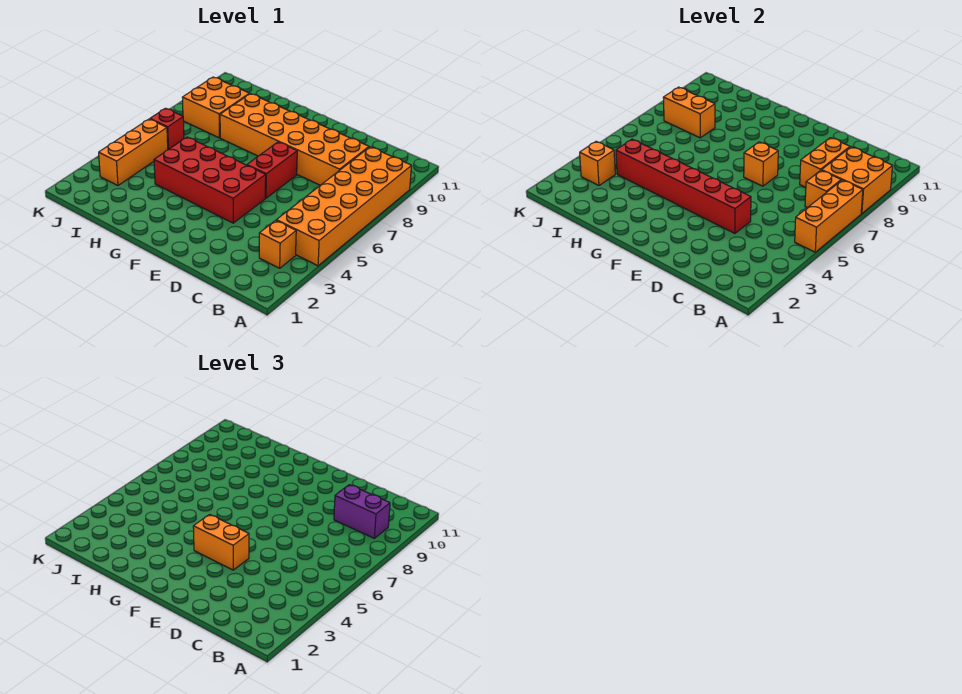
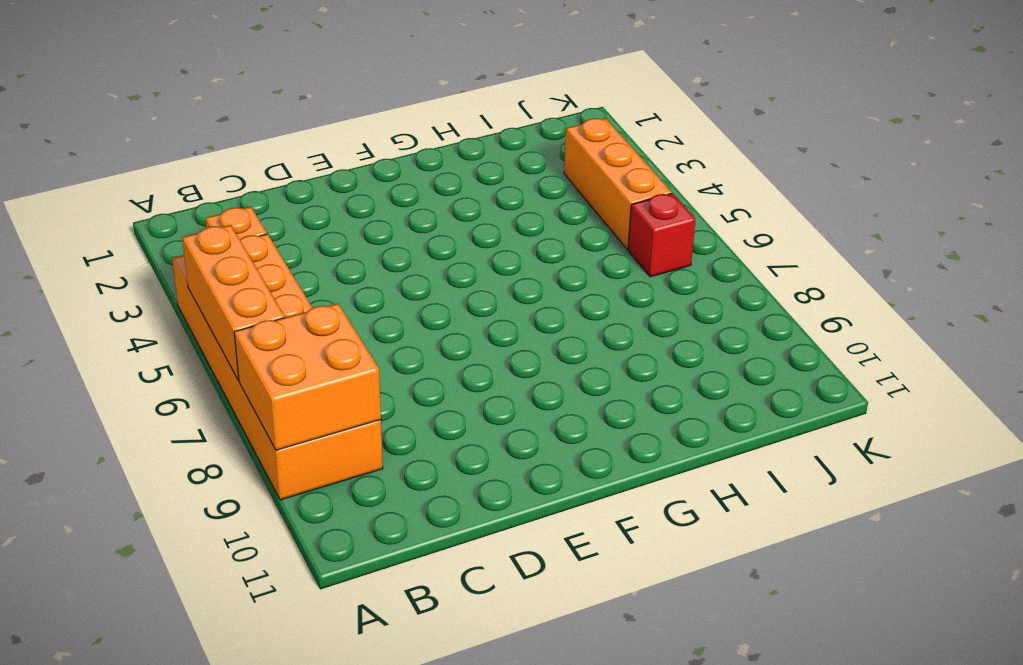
none -> orange brick C8:H9 level 1
none -> red brick E4:H5 level 1
none -> red brick E6:E7 level 1

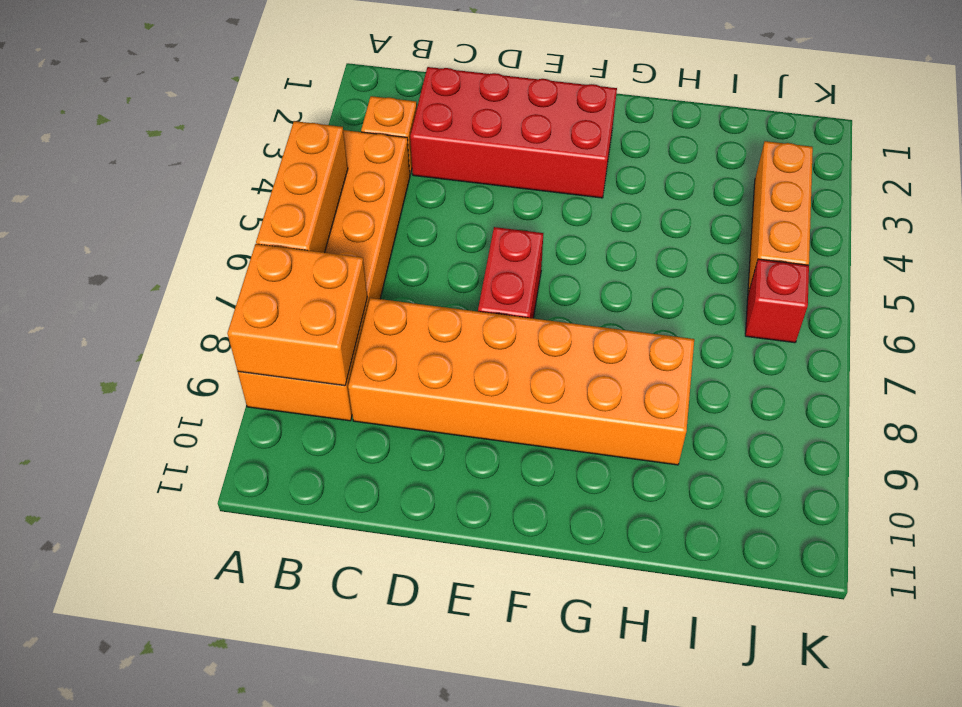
red brick C2:F3 level 1 -> red brick E4:H5 level 1
none -> orange brick I8:J9 level 1
none -> orange brick B7 level 2
none -> orange brick C8:C9 level 2

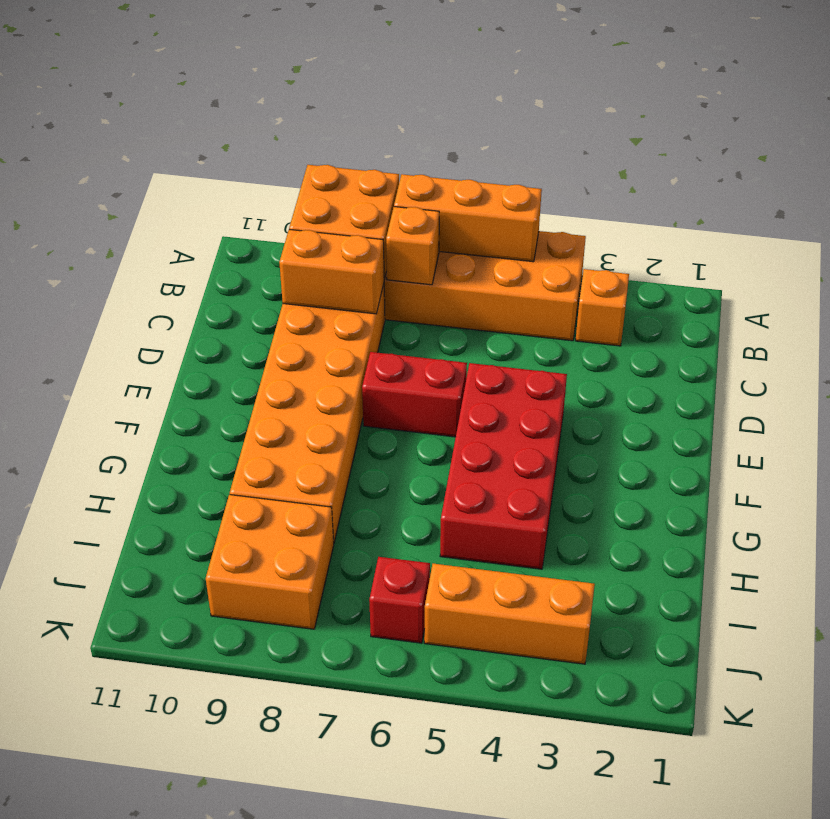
none -> red brick D4:I4 level 2
none -> orange brick E7 level 2
none -> orange brick I8:J8 level 2

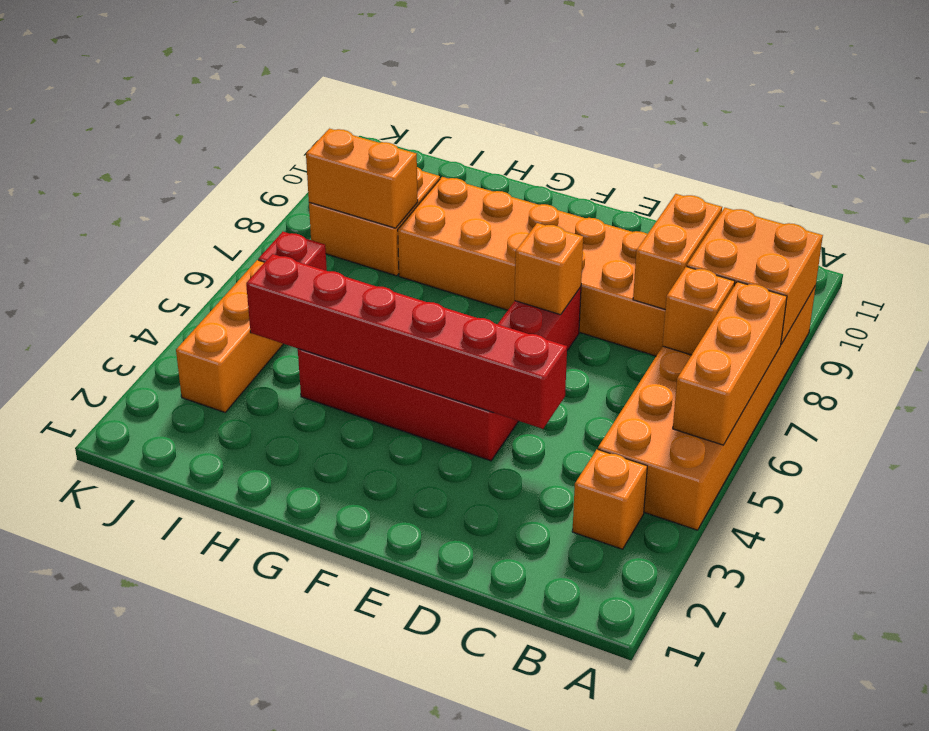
none -> orange brick J3 level 2
none -> purple brick B9:C9 level 3
none -> orange brick E4:F4 level 3

